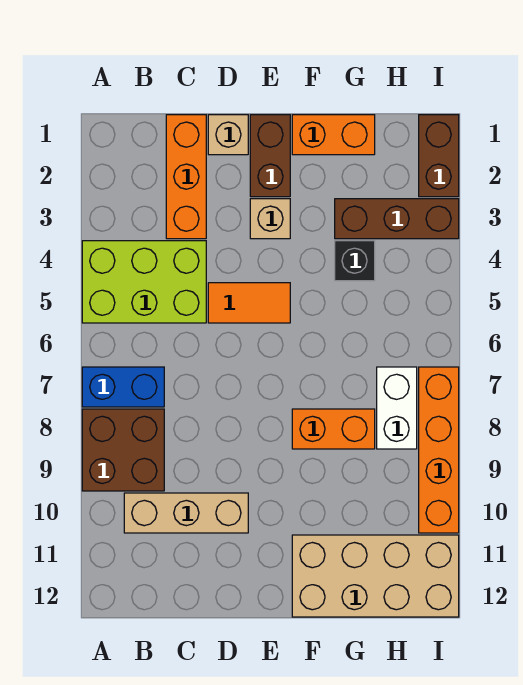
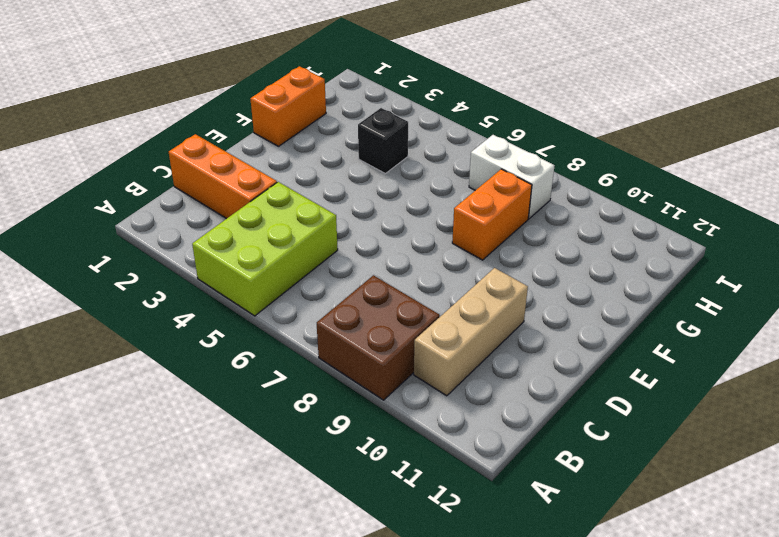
none -> blue brick A7:B7 level 1
none -> tan brick D1 level 1
none -> orange tile D5:E5 level 1

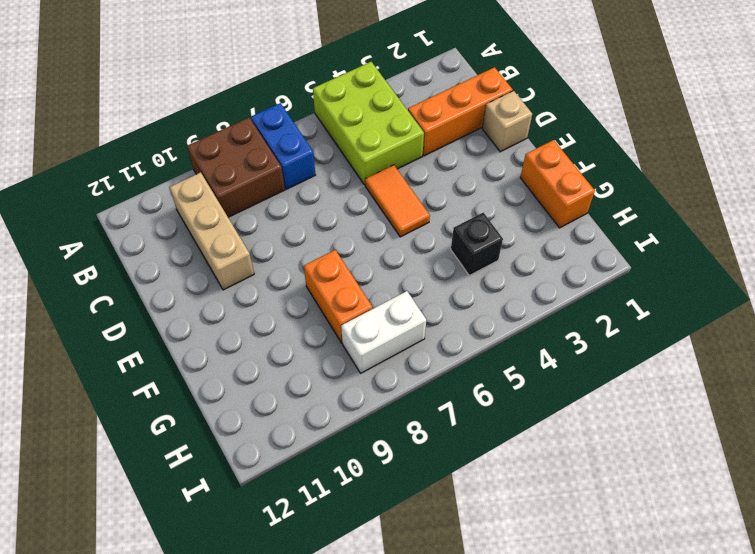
none -> brown brick E1:E2 level 1
none -> tan brick E3 level 1
none -> tan brick F11:I12 level 1

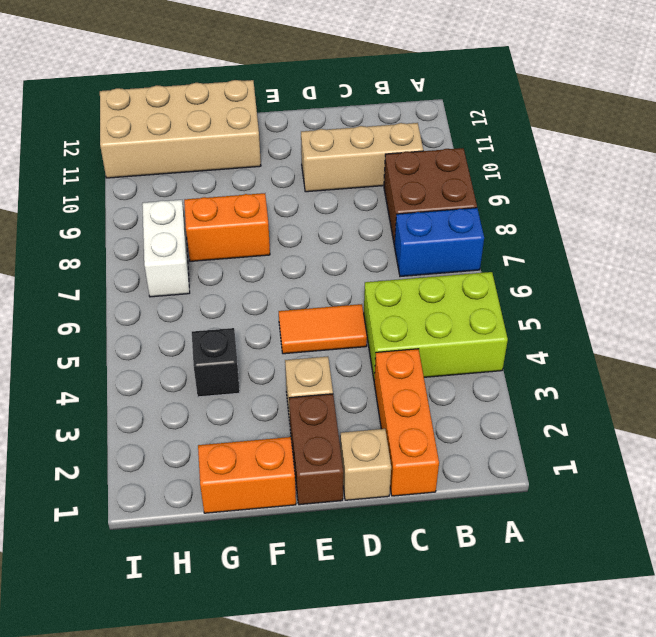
none -> brown brick G3:I3 level 1
none -> brown brick I1:I2 level 1
none -> orange brick I7:I10 level 1

